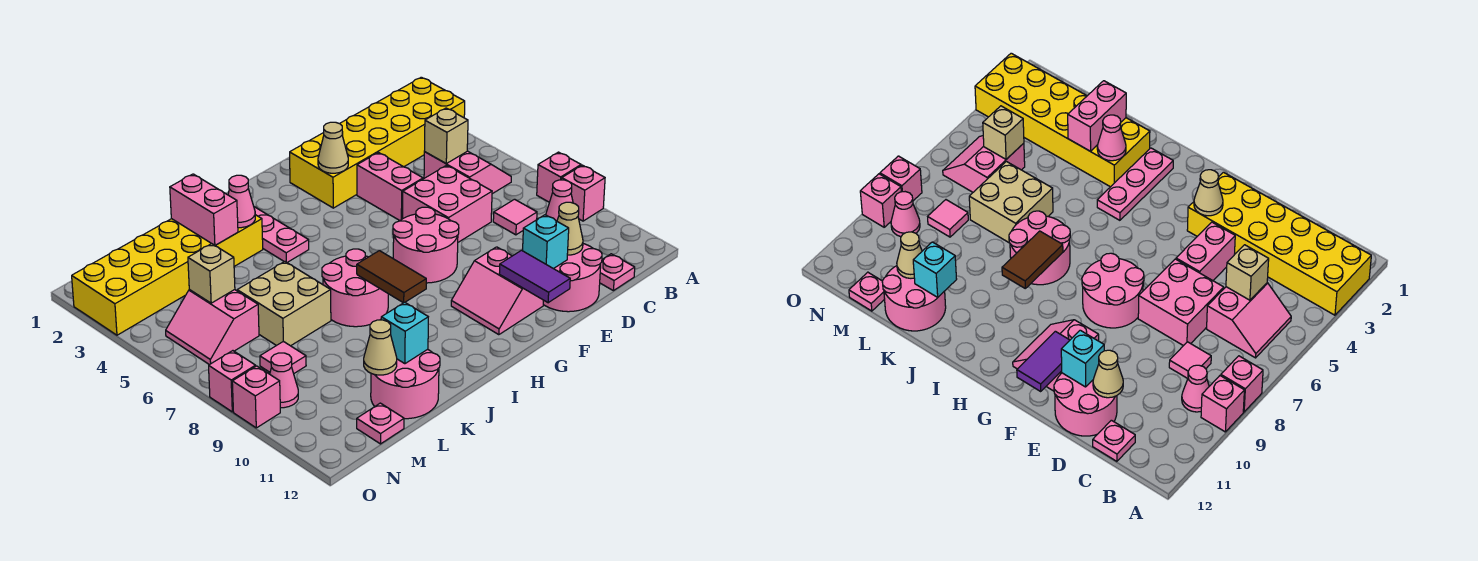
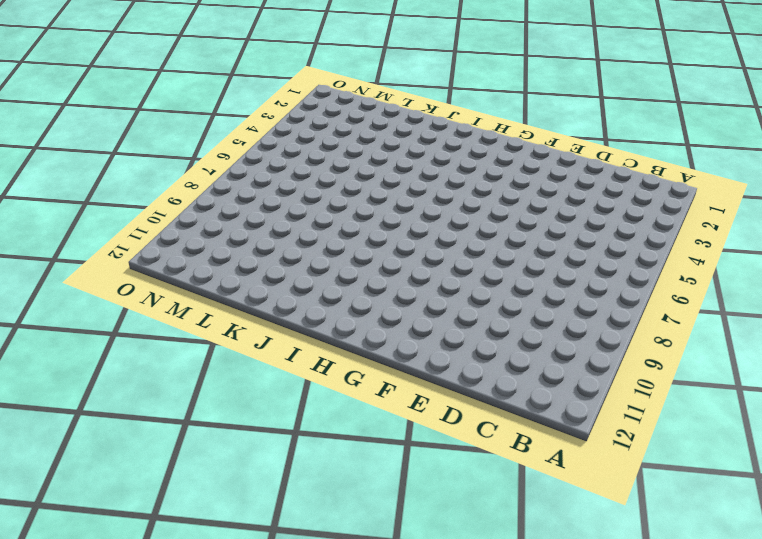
none -> yellow brick A2:F3 level 1
none -> pink brick A8 level 1
none -> pink brick A9 level 1
none -> pink slope B5:C6 level 1 top C

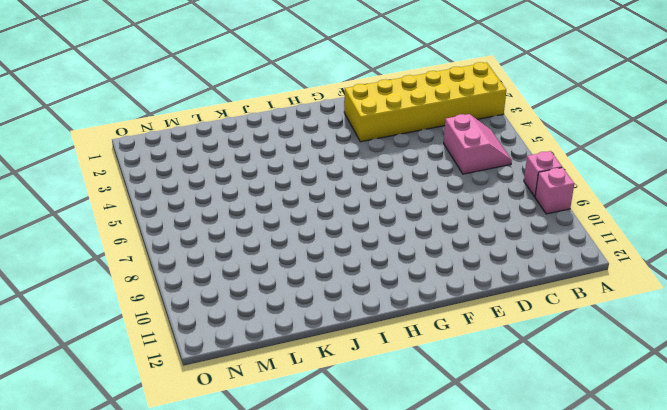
none -> pink cone B9 level 1
none -> pink tile C8 level 1
none -> pink plate C12 level 1
none -> pink brick D6:E7 level 1

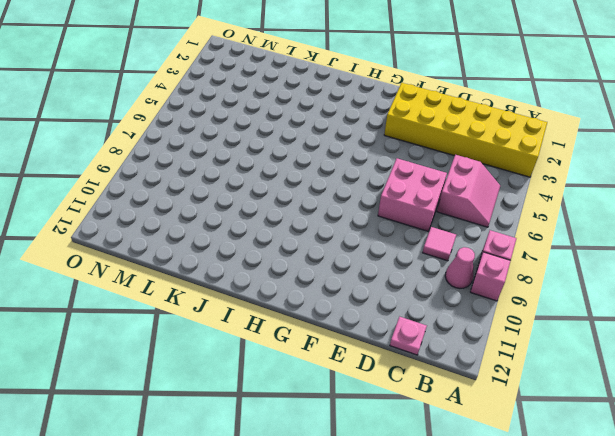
none -> pink round brick D11:E12 level 1
none -> pink brick E4:E5 level 1
none -> pink round brick F7:G8 level 1
none -> pink slope F10:G11 level 1 top F

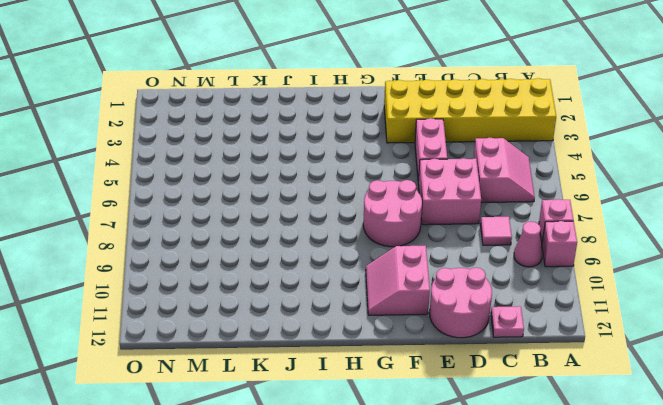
none -> pink plate I2:I4 level 1
none -> pink round brick I7:J8 level 1
none -> yellow brick J2:O3 level 1
none -> tan brick K6:L7 level 1

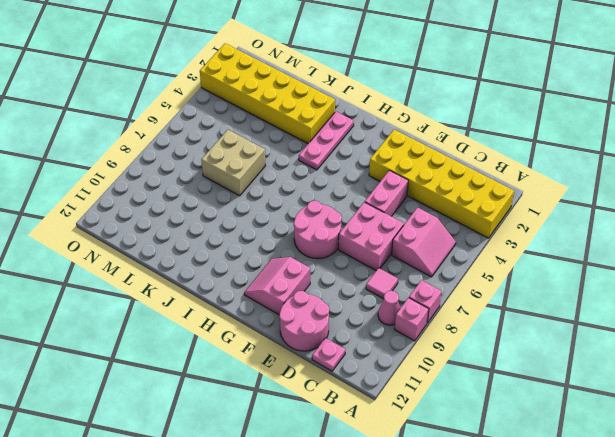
none -> pink round brick I7:J8 level 1
none -> pink round brick K11:L12 level 1
none -> pink slope M5:N6 level 1 top M
none -> pink tile M8 level 1

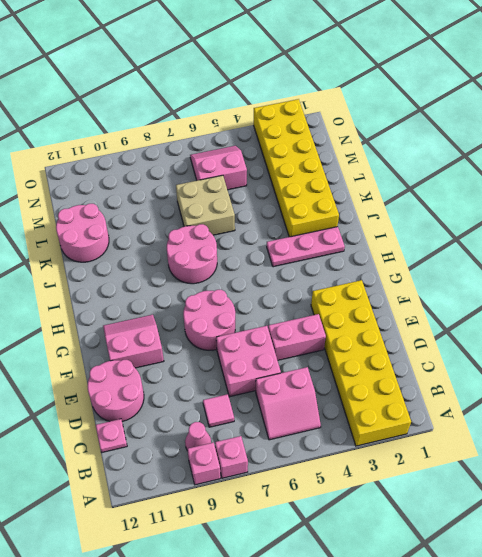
none -> pink tile M8 level 1
none -> pink plate M12 level 1
none -> pink cone N9 level 1
none -> pink brick O8 level 1

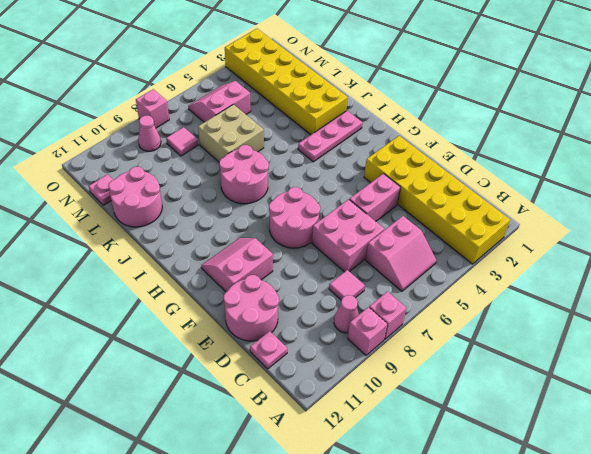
none -> pink brick O9 level 1
none -> tan brick C5 level 2
none -> tan cone D11 level 2
none -> cyan brick E11 level 2

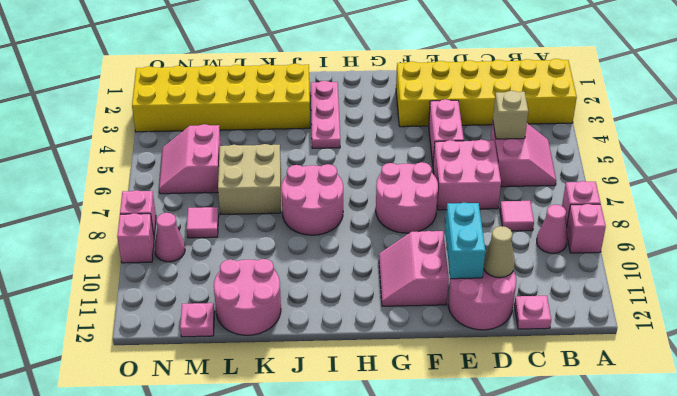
cyan brick E10:E11 level 2 -> cyan brick E11 level 2
none -> tan cone F3 level 2
none -> purple tile F11:F12 level 2
none -> brown tile I8:I9 level 2
none -> pink cone J3 level 2

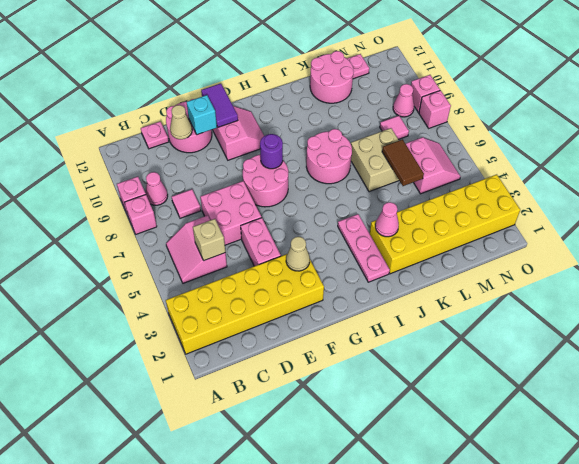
purple round brick G8 level 2 -> none
brown tile L5:L6 level 2 -> brown tile I8:I9 level 2
none -> pink brick K2:K3 level 2
none -> cyan brick K11 level 2
none -> tan cone L11 level 2
none -> tan brick M5 level 2

